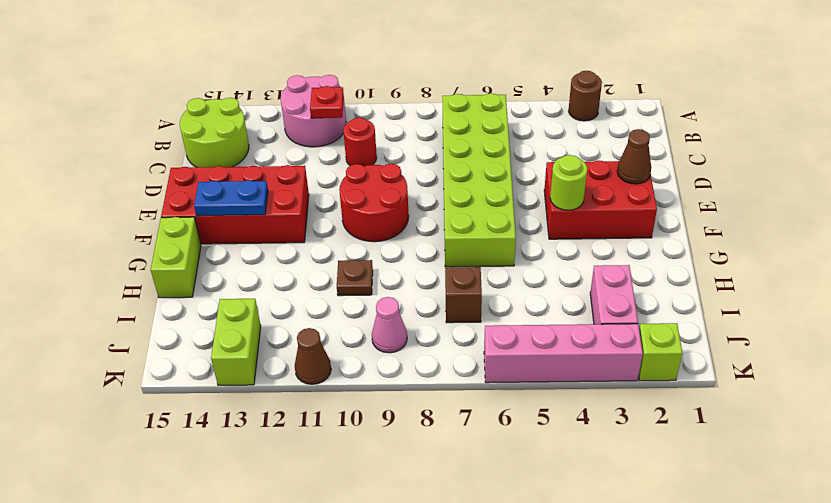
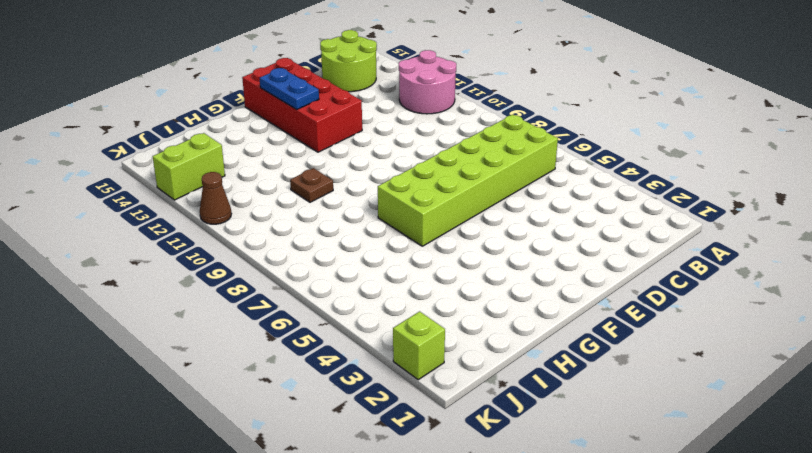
none -> brown round brick A3 level 1
none -> red round brick C10 level 1
none -> red brick E2:F4 level 1

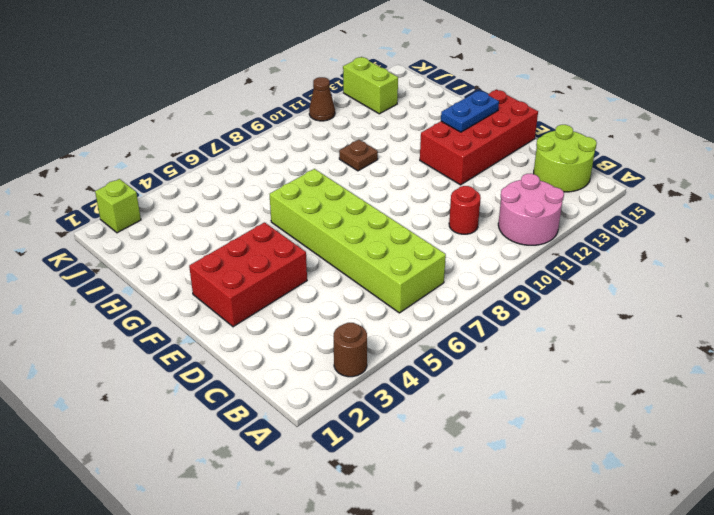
none -> red round brick E9:F10 level 1
none -> lime brick G15:H15 level 1
none -> pink brick I3:J3 level 1

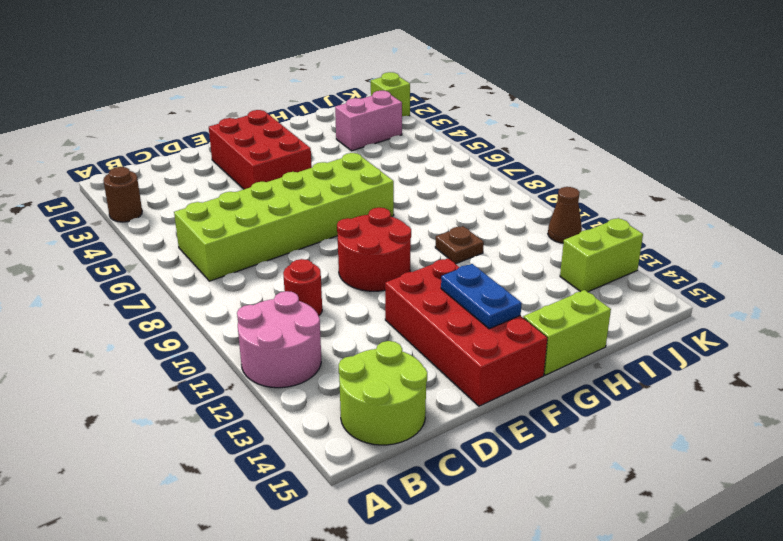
none -> brown brick I7 level 1
none -> pink cone J9 level 1
none -> pink brick K3:K6 level 1

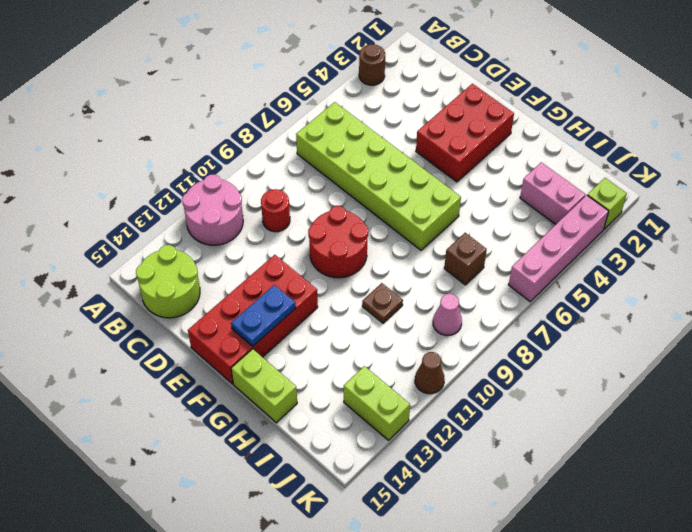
none -> red plate B11 level 2
none -> brown cone E2 level 2
none -> lime round brick F4 level 2

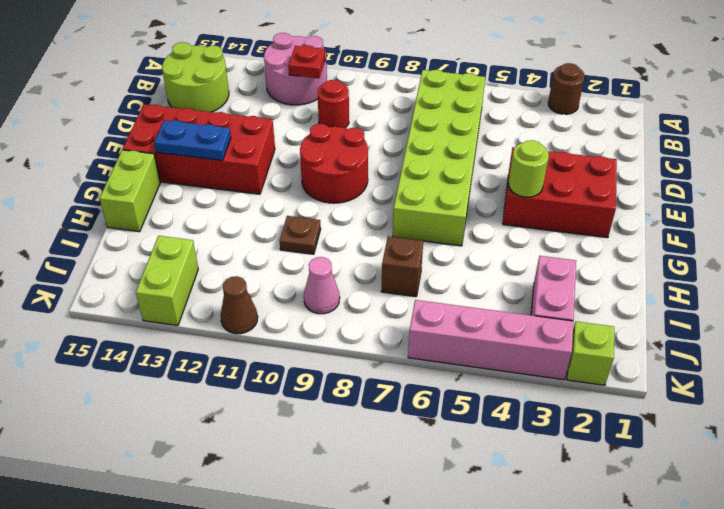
none -> brown cone E2 level 2

